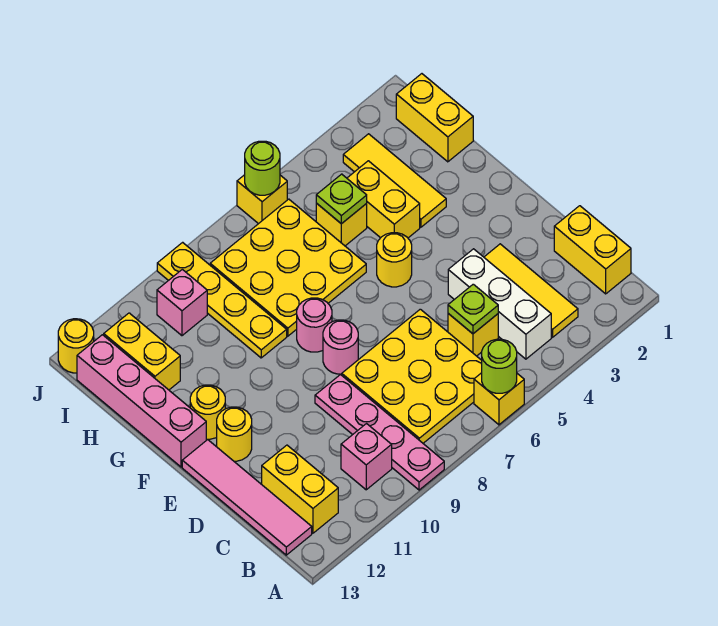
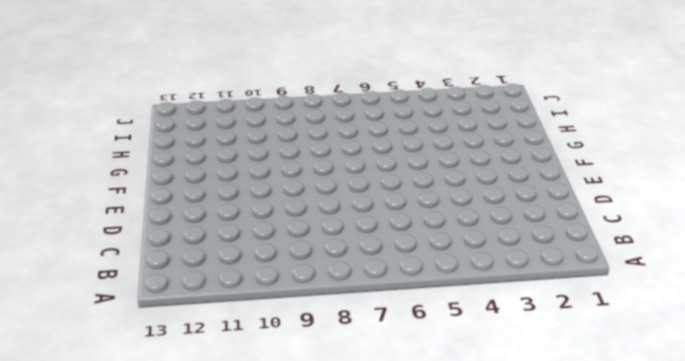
none -> yellow brick A6 level 1
none -> pink plate A9:D9 level 1
none -> yellow brick B1:C1 level 1
none -> yellow tile B3:D3 level 1

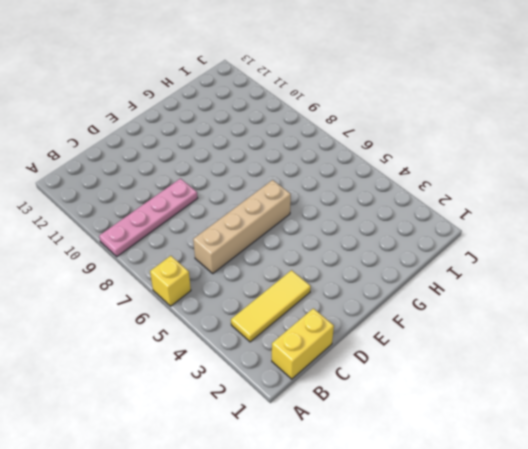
tan brick C6:F6 level 1 -> yellow plate B6:D8 level 1
none -> white brick B4:D4 level 1
none -> pink brick B10 level 1
none -> yellow brick B12:C12 level 1
none -> pink tile B13:E13 level 1

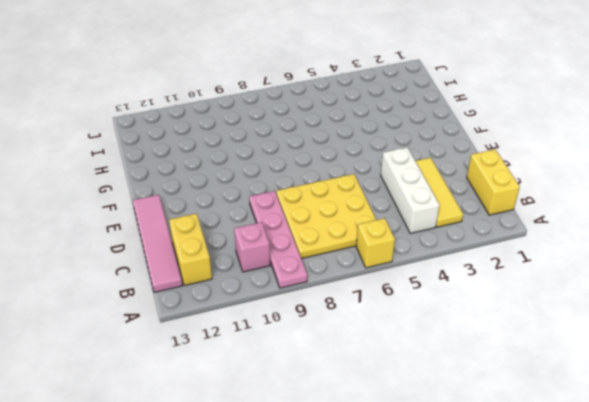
none -> yellow brick C5 level 1
none -> pink round brick E8 level 1
none -> yellow round brick E12 level 1
none -> yellow round brick F5 level 1

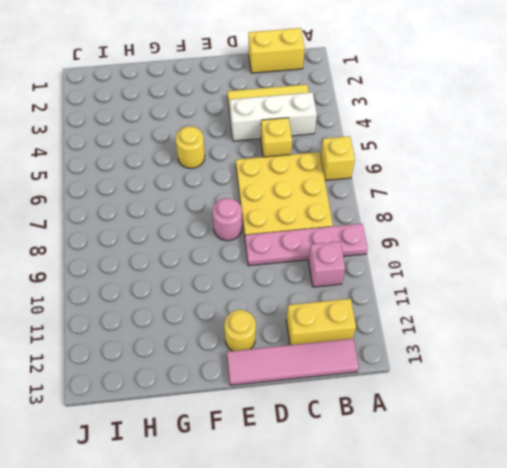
none -> pink round brick F8 level 1
none -> yellow round brick F12 level 1
none -> pink brick F13:I13 level 1
none -> yellow tile G3:I3 level 1

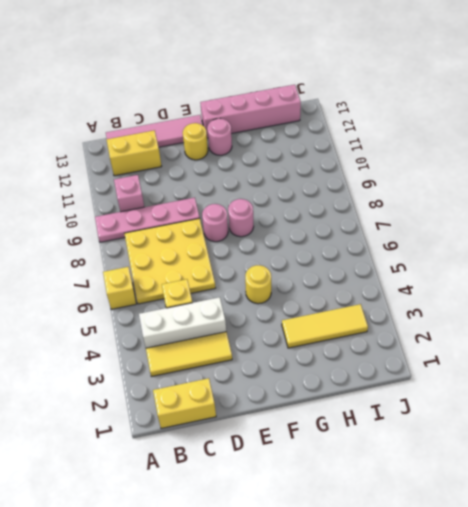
pink round brick F12 level 1 -> yellow round brick F12 level 1
none -> yellow brick G4:H4 level 1
none -> yellow plate G6:I8 level 1
none -> yellow plate G9:J9 level 1
none -> yellow brick H1:I1 level 1

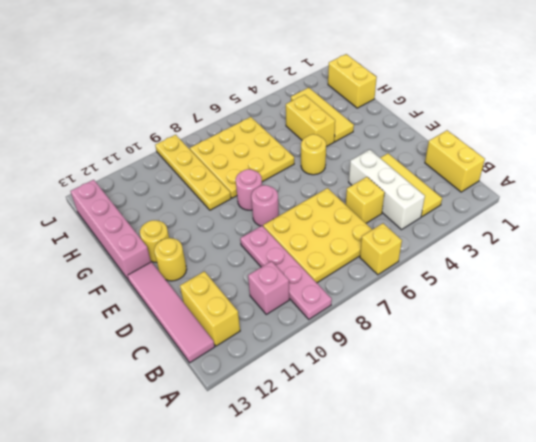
none -> yellow brick H5 level 1
none -> yellow brick H12:I12 level 1
none -> pink brick I10 level 1
none -> yellow brick J6 level 1

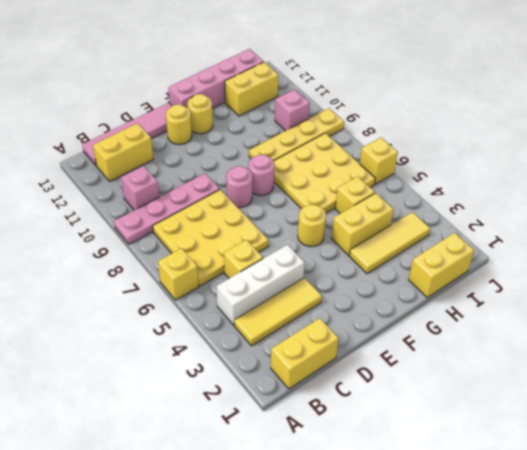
none -> yellow round brick J13 level 1
none -> lime round brick A6 level 2
none -> lime plate C5 level 2
none -> lime plate H5 level 2

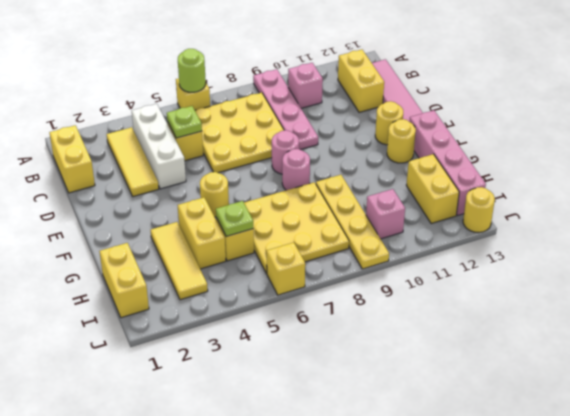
none -> lime round brick J6 level 2

